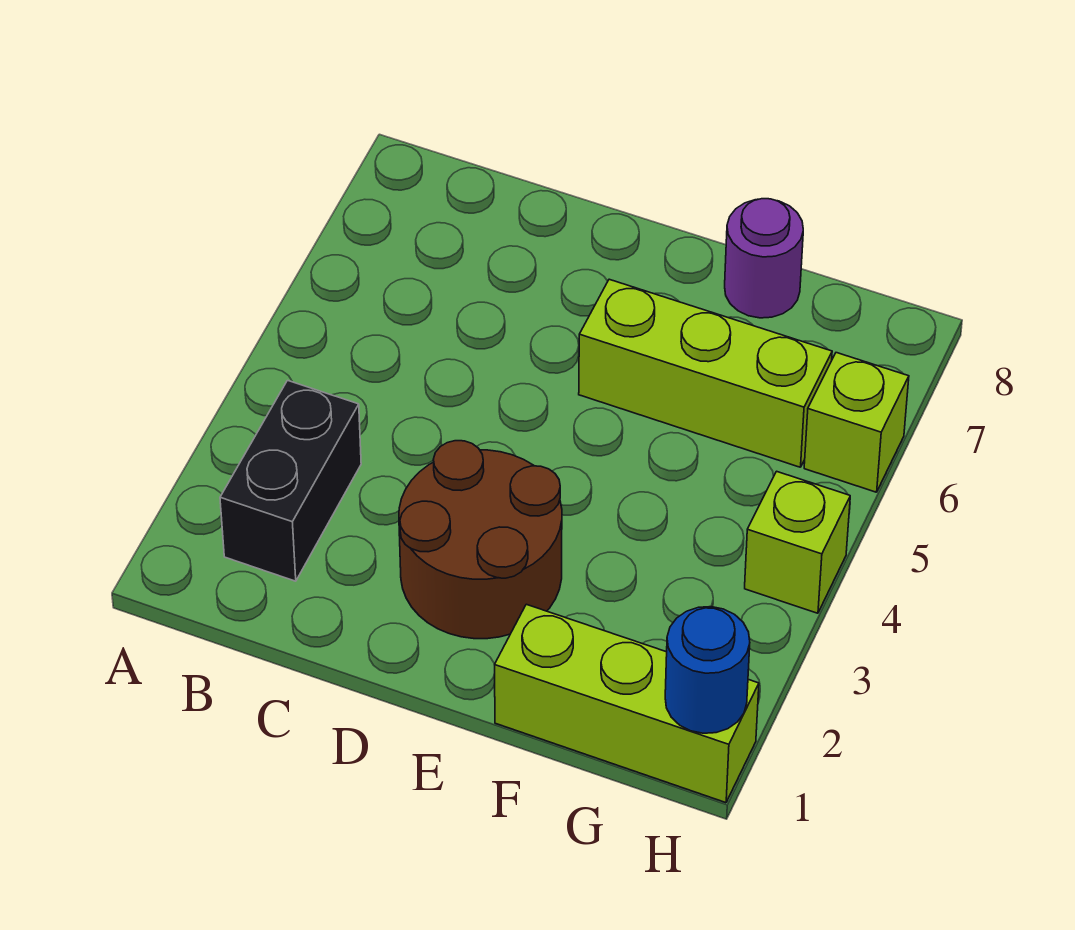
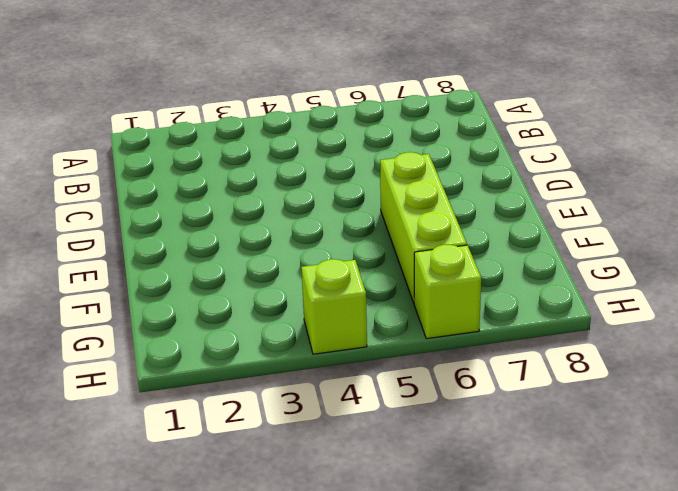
none -> black brick B2:B3 level 1
none -> brown round brick D2:E3 level 1

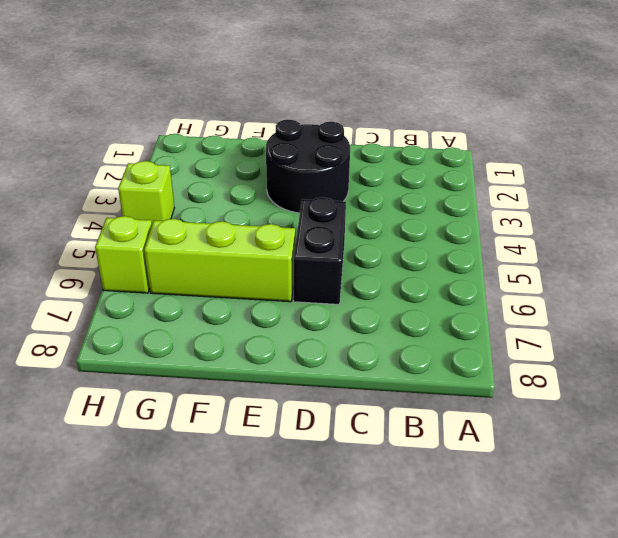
black round brick D2:E3 level 1 -> brown round brick D2:E3 level 1
black brick D5:D6 level 1 -> black brick B2:B3 level 1
none -> lime brick F1:H1 level 1
none -> purple round brick F8 level 1

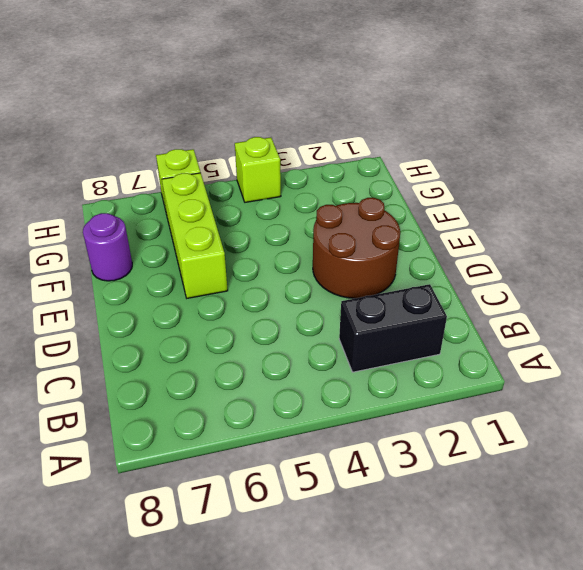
none -> lime brick F1:H1 level 1
none -> blue round brick H1 level 2

